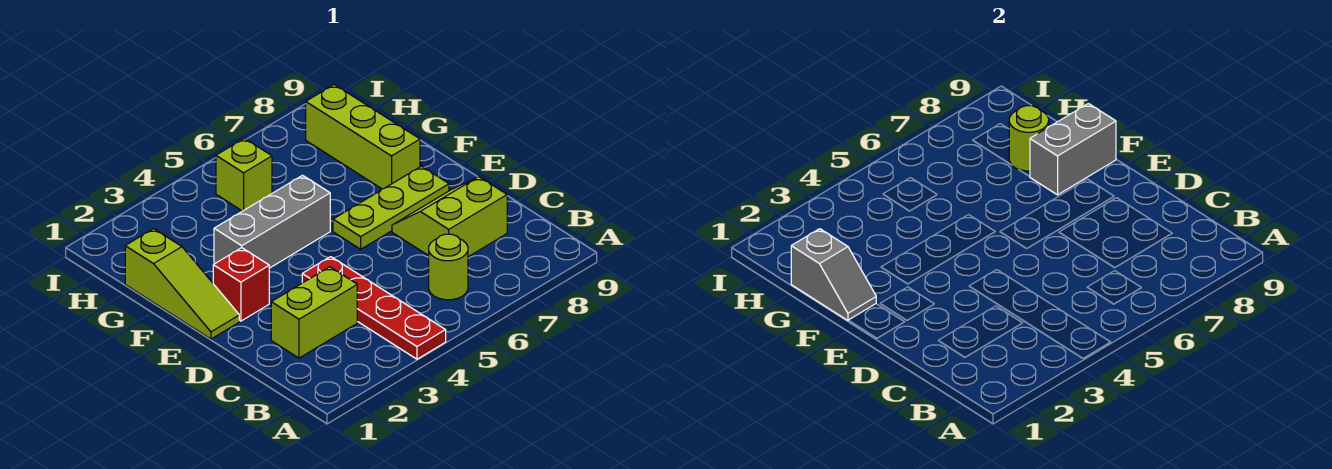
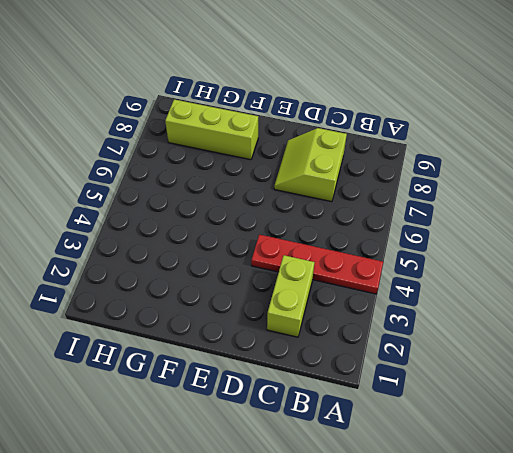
none -> lime round brick B6 level 1
none -> lime slope E1:G1 level 1 top G
none -> red brick E2 level 1

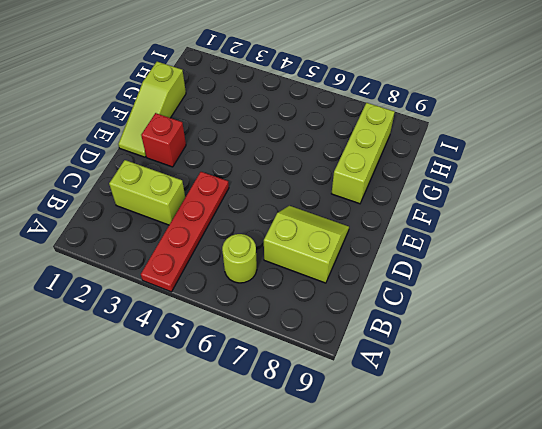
none -> lime plate E6:E8 level 1
none -> grey brick F3:F5 level 1
none -> lime brick H5 level 1

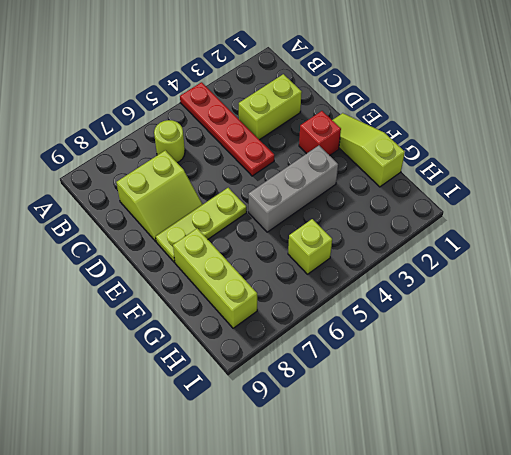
none -> grey slope F1:G1 level 2 top G
none -> grey brick F8:F9 level 2
none -> lime round brick G8 level 2

